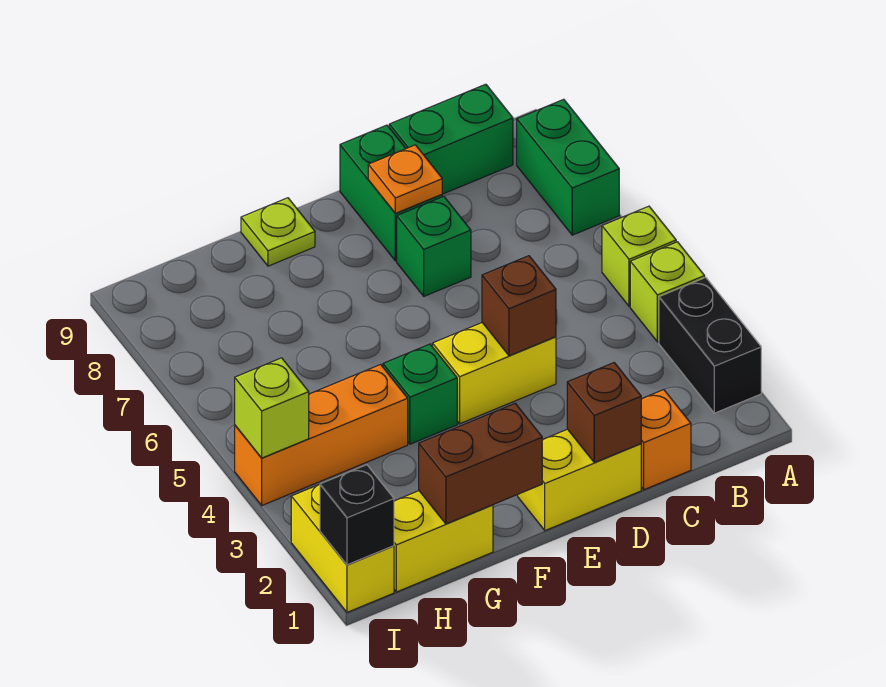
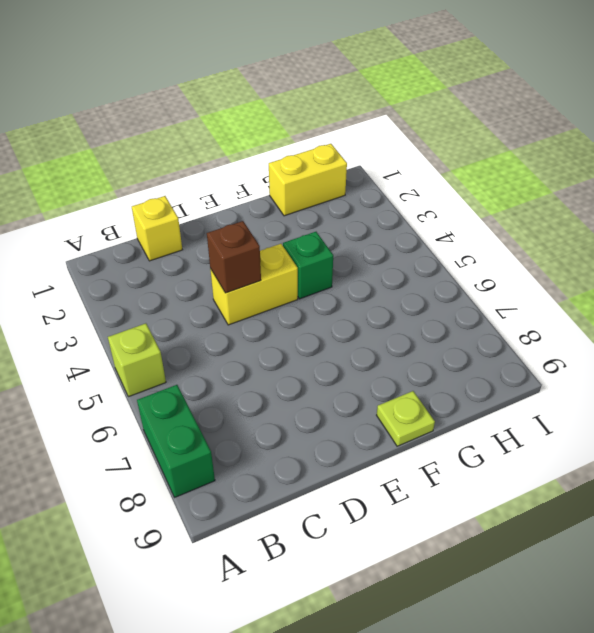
yellow brick C1 level 1 -> orange brick C1 level 1
none -> black brick A2:A3 level 1
none -> lime brick A4 level 1
none -> green brick B9:C9 level 1

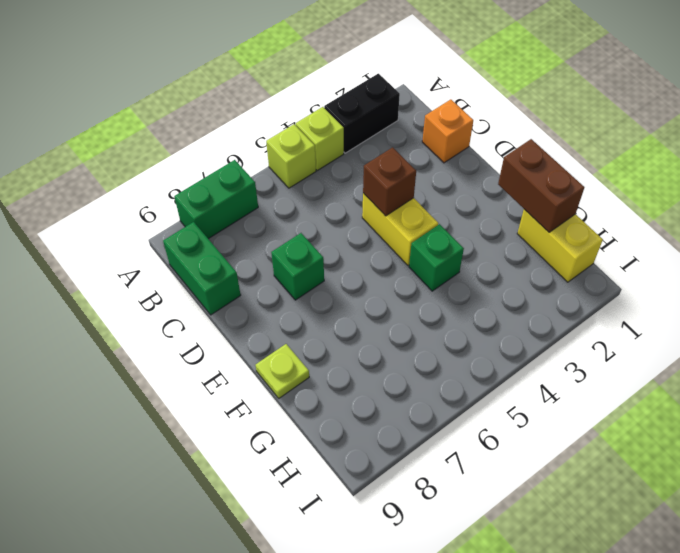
none -> yellow brick D1:E1 level 1
none -> green brick D8:D9 level 1
none -> orange brick G4:I4 level 1

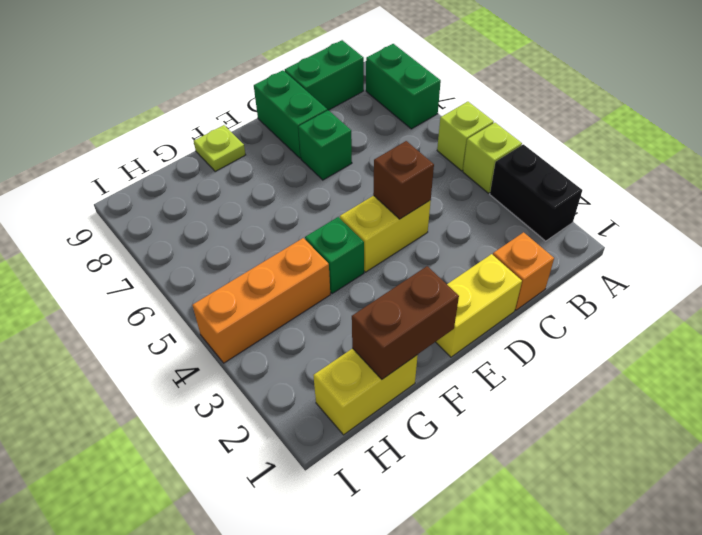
none -> yellow brick I1:I2 level 1
none -> brown brick D1 level 2
none -> orange plate D8 level 2

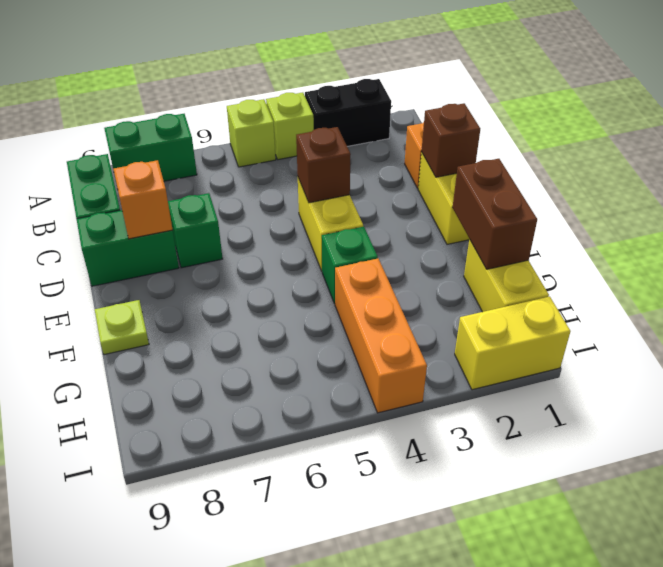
orange brick D8 level 2 -> orange plate D8 level 2
none -> black brick I1 level 2
none -> lime brick I4 level 2

